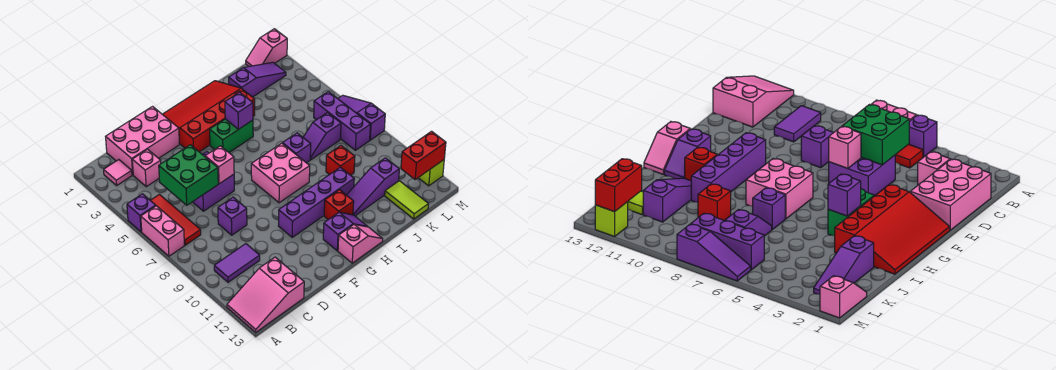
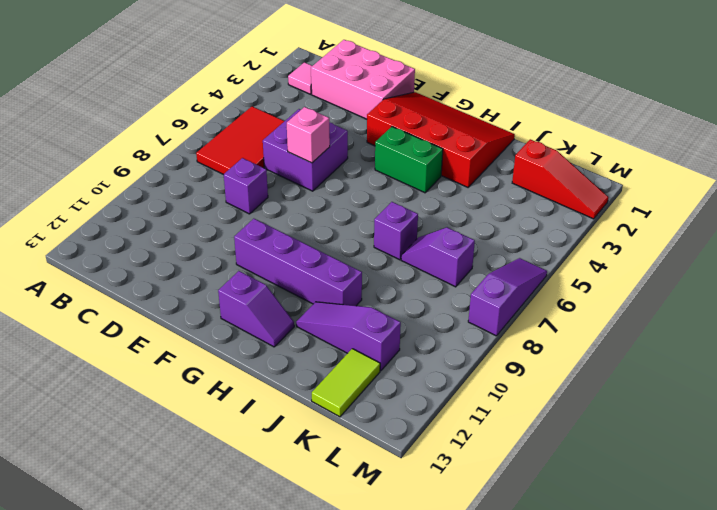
red tile B5:C7 level 1 -> red tile B5:B7 level 1
red slope K2:M2 level 1 top K -> purple slope J2:L2 level 1 top J
none -> purple brick A5 level 1
none -> pink brick A6:A7 level 1
none -> pink slope A12:C13 level 1 top C
none -> purple tile B10:C10 level 1

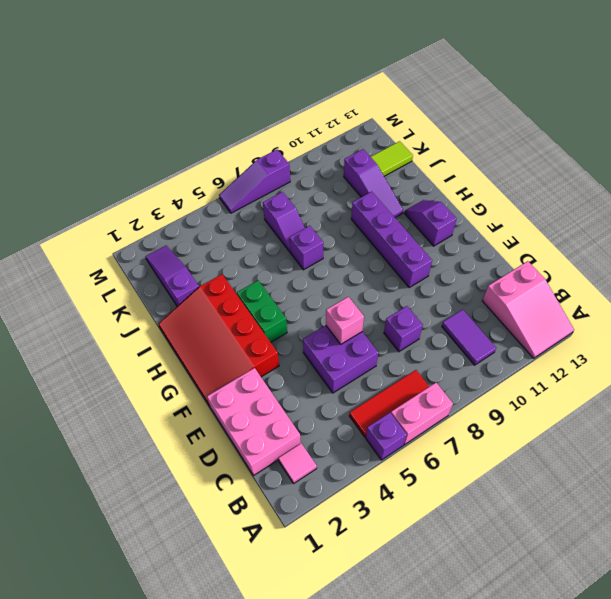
none -> pink brick C3 level 1
none -> pink brick G7:H8 level 1
none -> pink slope G13:H13 level 1 top G
none -> red brick H11 level 1

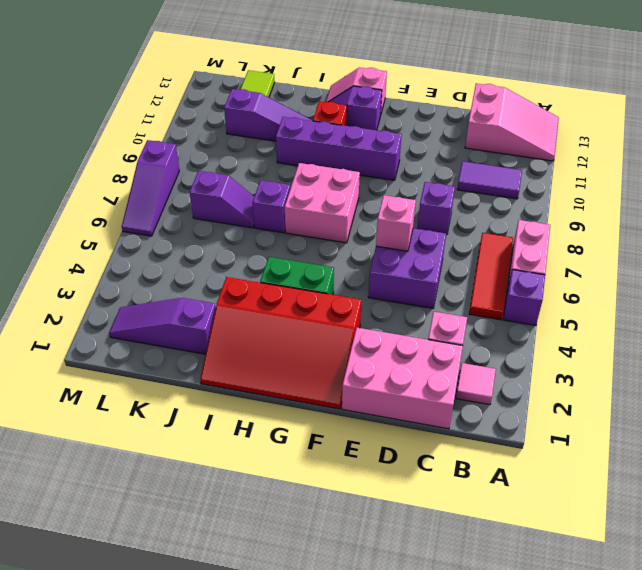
none -> red brick J9 level 1
none -> pink slope L1:M1 level 1 top M
none -> purple brick L6:L8 level 1
none -> lime brick M12 level 1

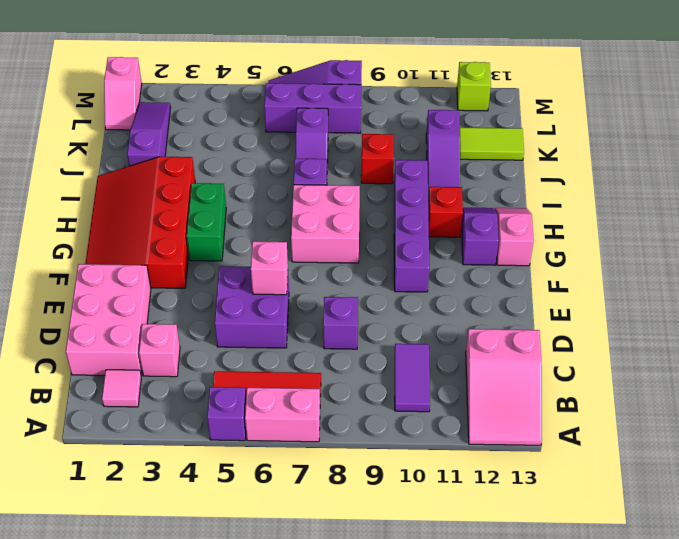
none -> green brick C5:D6 level 2
none -> purple brick H4 level 2
none -> red brick L12:M12 level 2

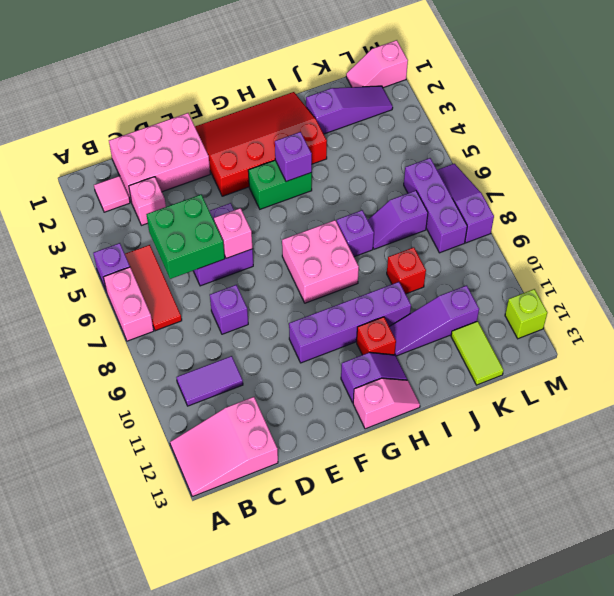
none -> red brick L12:M12 level 2

